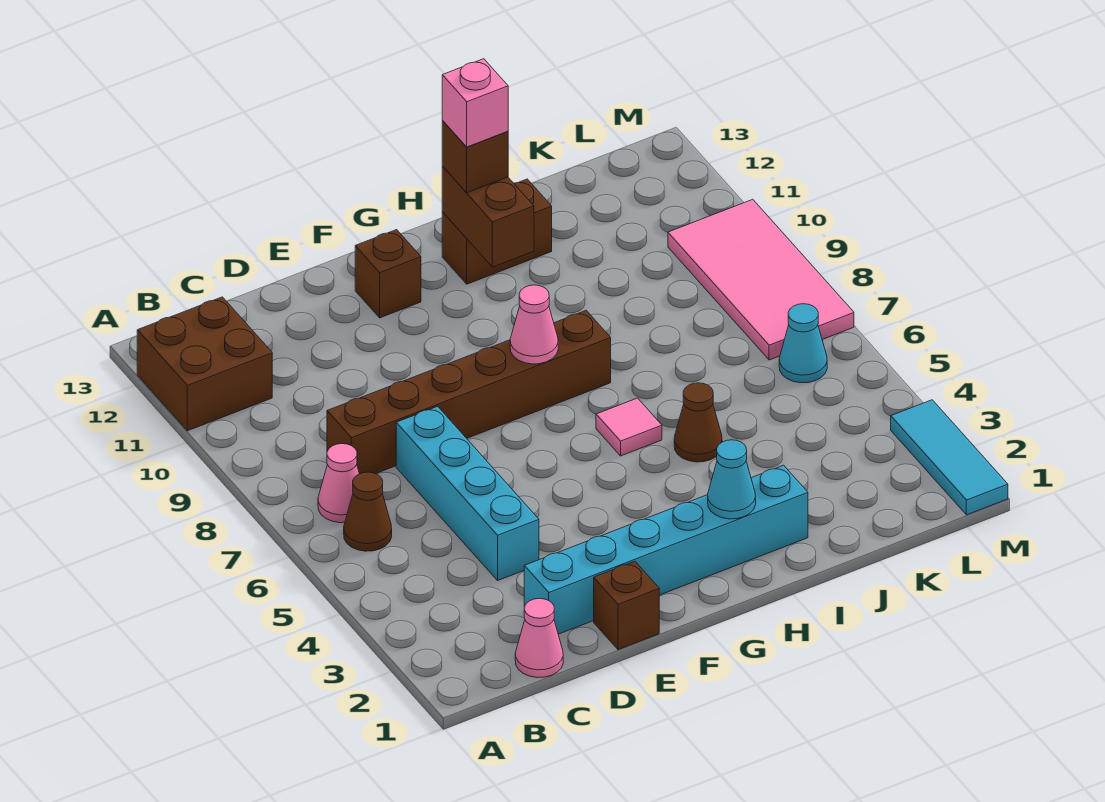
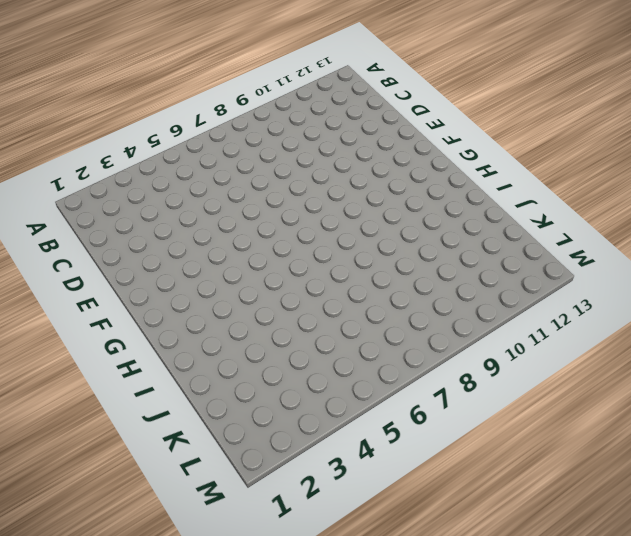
none -> brown brick A11:B12 level 1
none -> brown cone B6 level 1
none -> pink cone B7 level 1

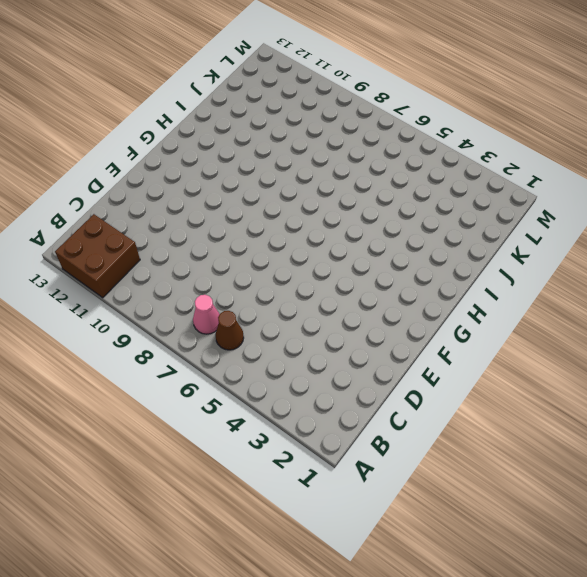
none -> pink cone C1 level 1
none -> brown brick C8:H8 level 1
none -> cyan brick D2:I2 level 1

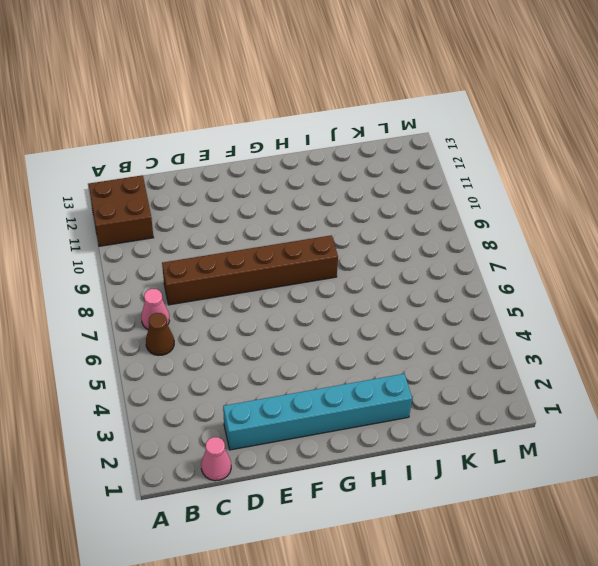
none -> cyan brick D4:D7 level 1
none -> brown brick E1 level 1
none -> brown brick F12 level 1

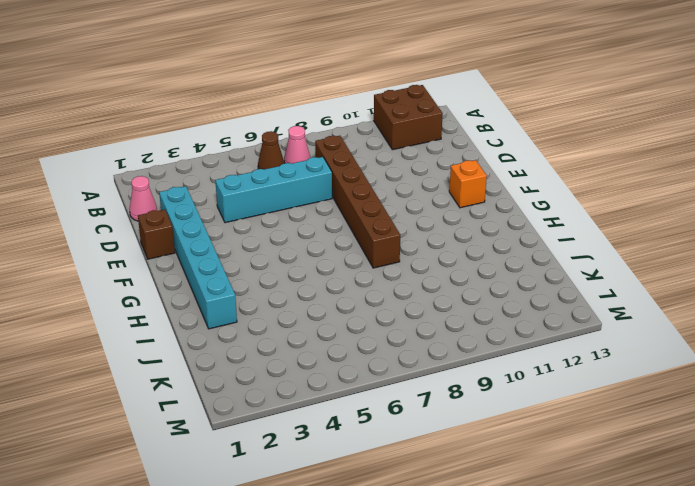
orange brick F12 level 1 -> brown brick F12 level 1
none -> pink tile H6 level 1
none -> brown brick H12:I12 level 1
none -> brown cone I5 level 1

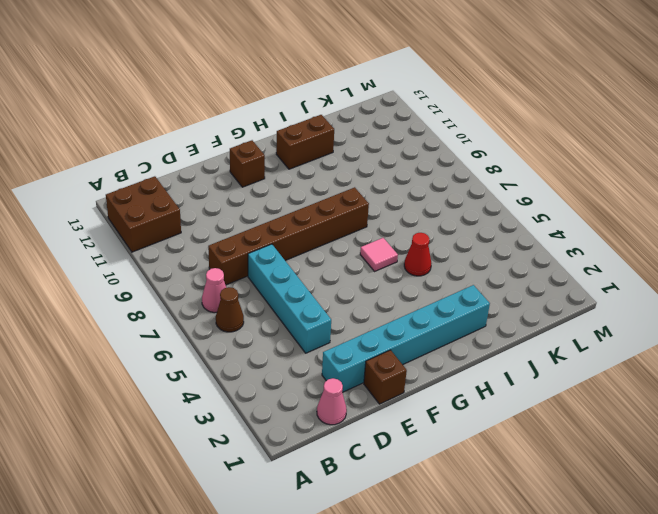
red cone I5 level 1 -> brown cone I5 level 1
none -> cyan cone L6 level 1
none -> pink tile L7:M10 level 1
none -> cyan tile M1:M3 level 1

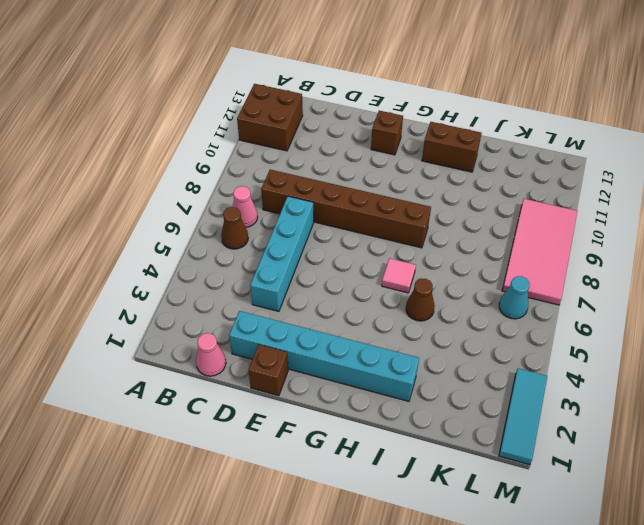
none -> pink cone G8 level 2
none -> cyan cone H2 level 2
none -> brown brick H11:H12 level 2

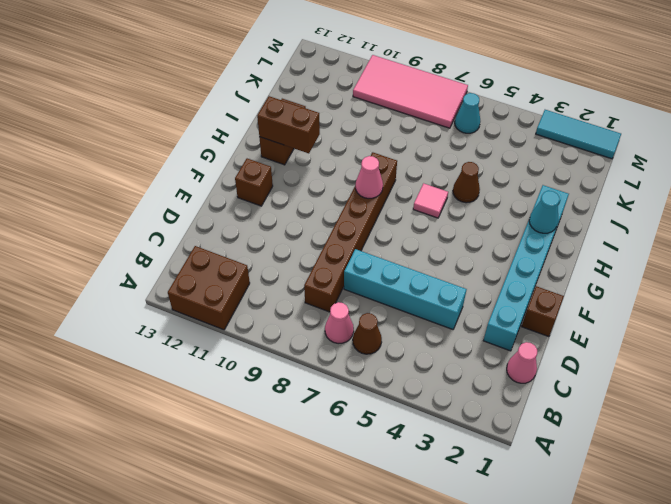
none -> brown brick H12 level 3
none -> pink brick H12 level 4

